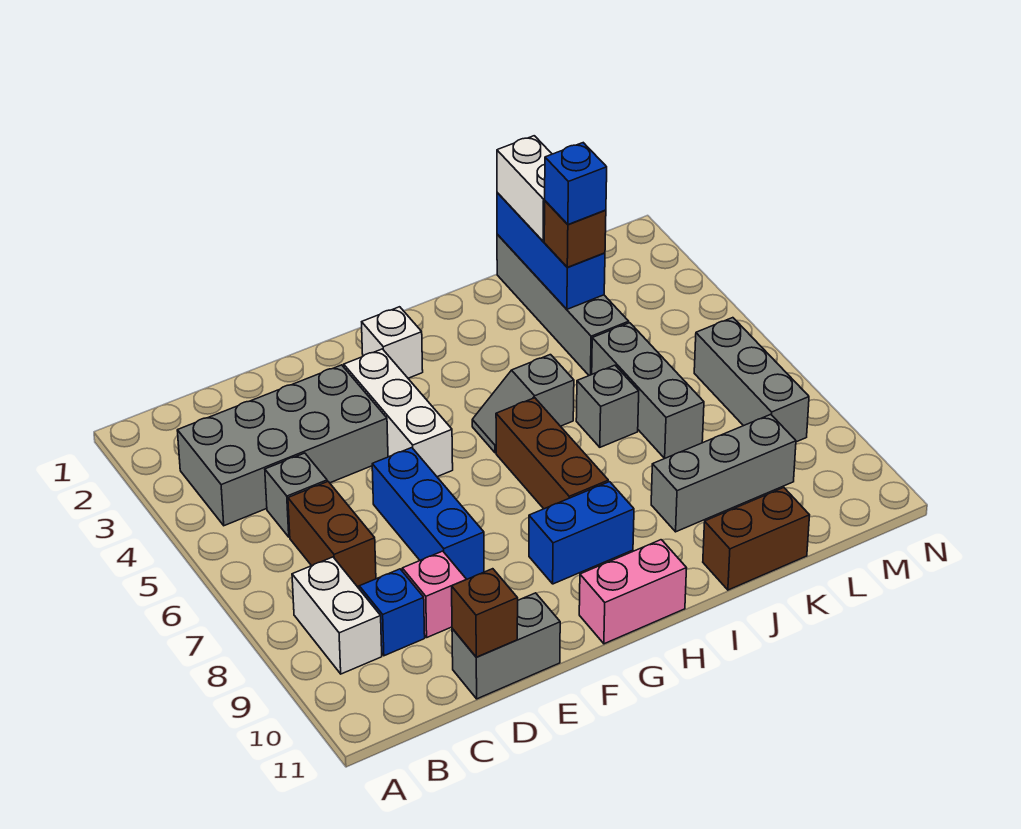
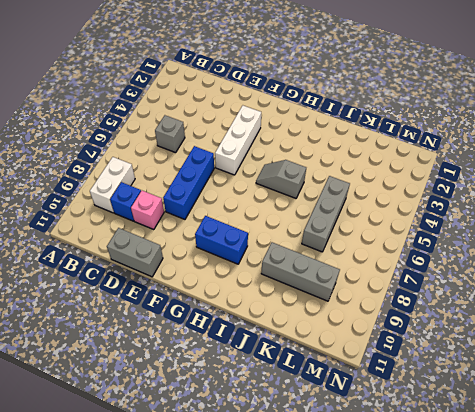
none -> grey brick B3:E4 level 1
none -> brown brick C6:C7 level 1
none -> white brick G2 level 1

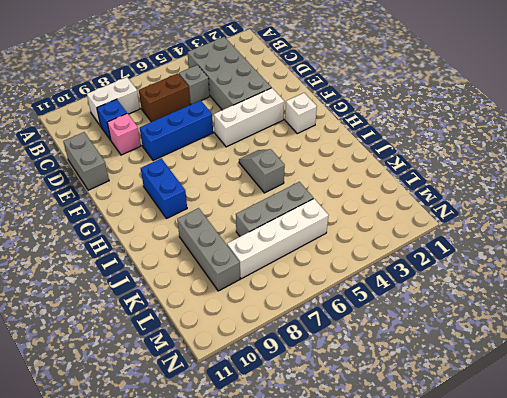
white brick L5:L8 level 1 -> none
none -> pink brick G11:H11 level 1
none -> brown brick H6:H8 level 1
none -> grey brick J6 level 1

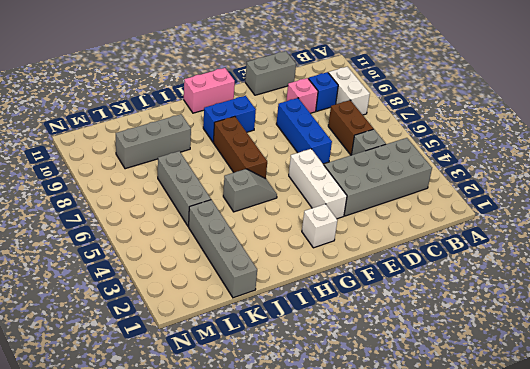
none -> grey brick J6 level 1
none -> brown brick J11:K11 level 1
none -> grey brick M6:M8 level 1

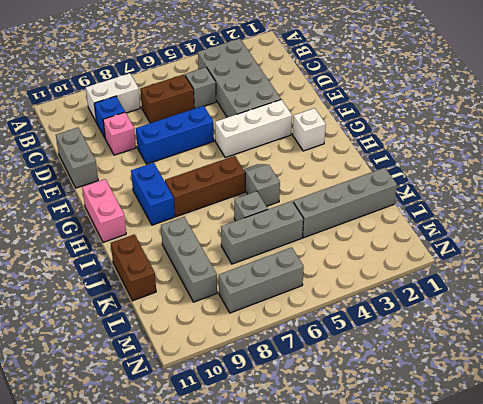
none -> brown brick D11 level 2
none -> blue brick K1:K3 level 2
none -> white brick K1:K2 level 3

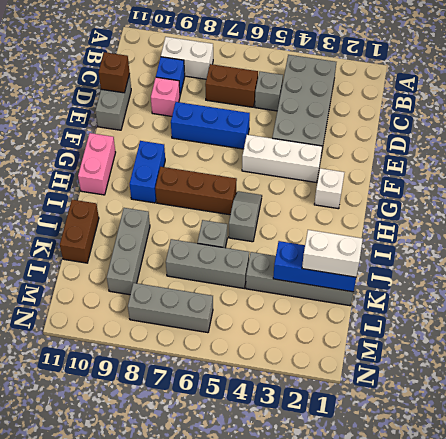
none -> brown brick K3 level 3
none -> blue brick K3 level 4

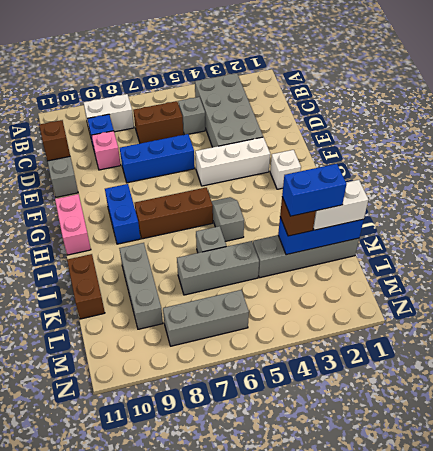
blue brick K2:K3 level 4 -> blue brick K3 level 4

